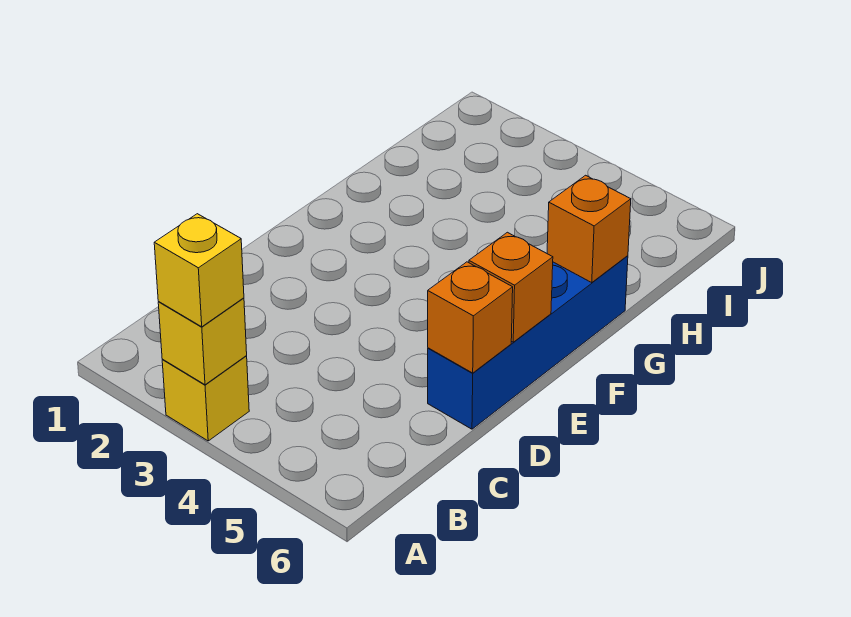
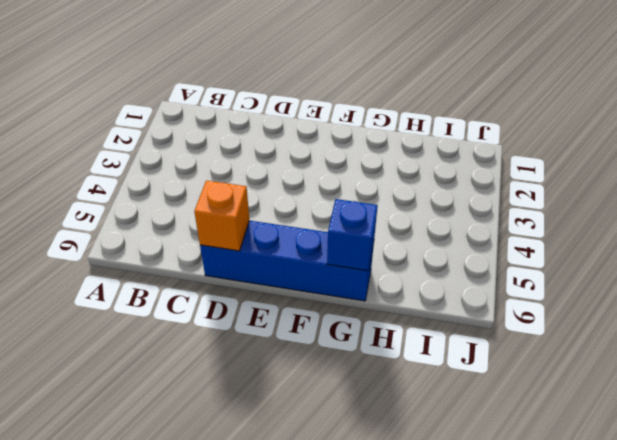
blue brick G6 level 2 -> orange brick G6 level 2
none -> yellow brick A3 level 1
none -> yellow brick A3 level 2

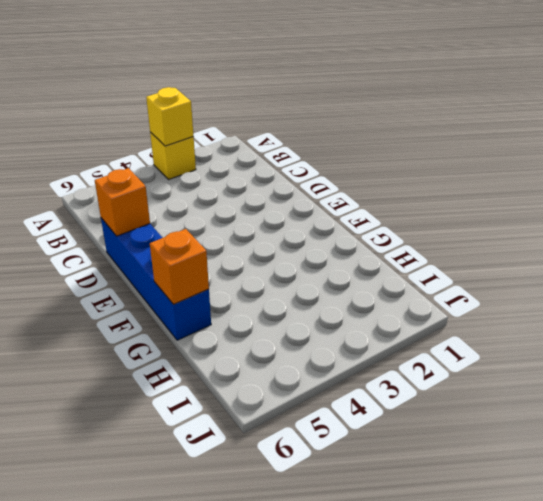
none -> orange brick E6 level 2
none -> yellow brick A3 level 3

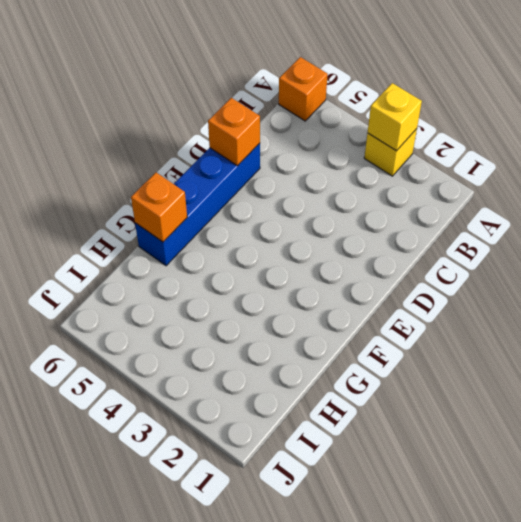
orange brick A6 level 1 -> orange brick E6 level 2
none -> yellow brick A3 level 3

